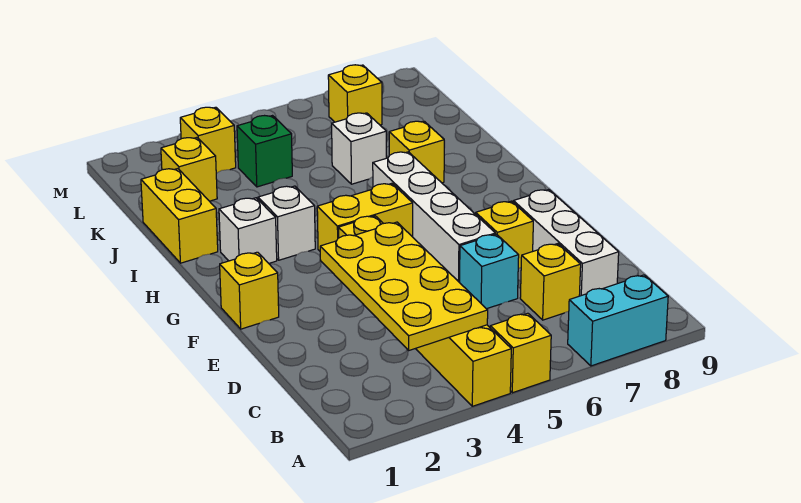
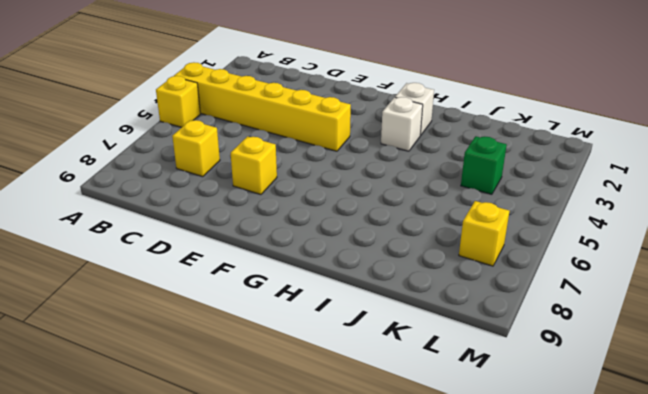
none -> cyan brick A7:A8 level 1
none -> white brick C8:E8 level 1
none -> cyan brick D6 level 1

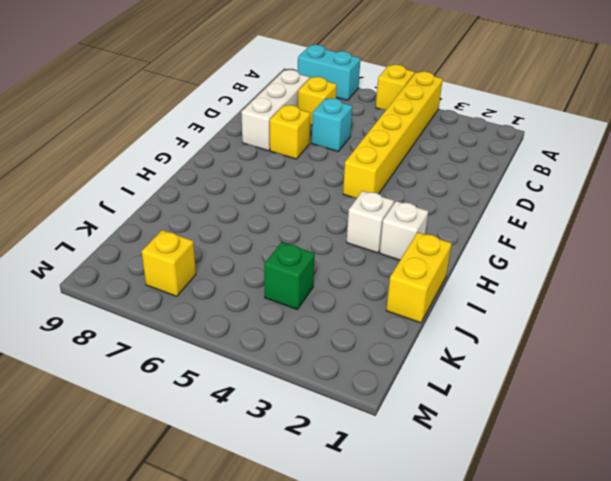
none -> white brick E6:H6 level 1
none -> yellow brick F1 level 1
none -> yellow brick G4:G5 level 1

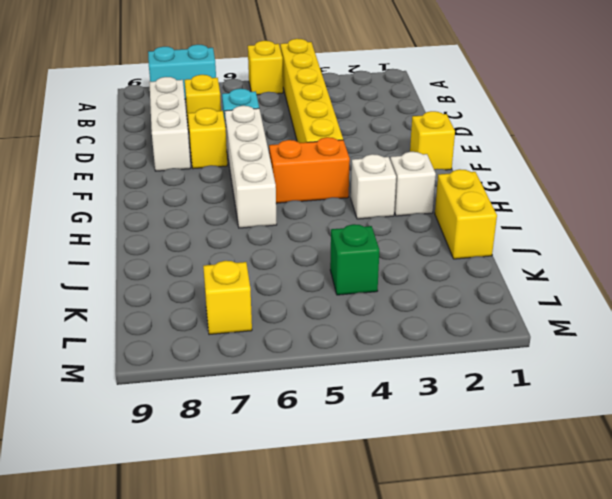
orange brick G4:G5 level 1 -> yellow brick G4:G5 level 1
none -> yellow brick I7 level 1
none -> white brick J6 level 1
none -> yellow brick K2 level 1

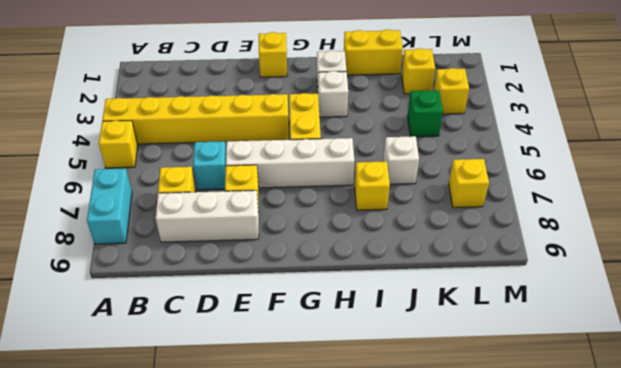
none -> yellow plate B3:E4 level 2

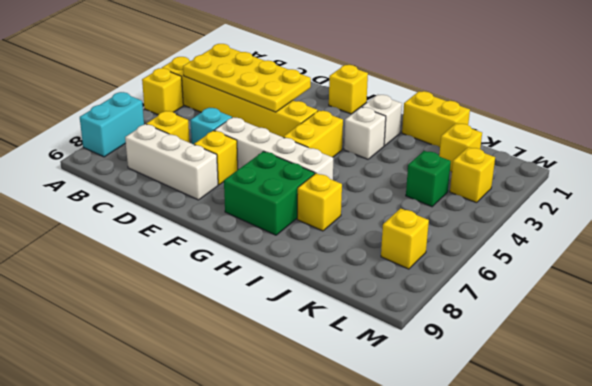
green brick G7:H8 level 1 -> none
none -> white brick J6 level 1

